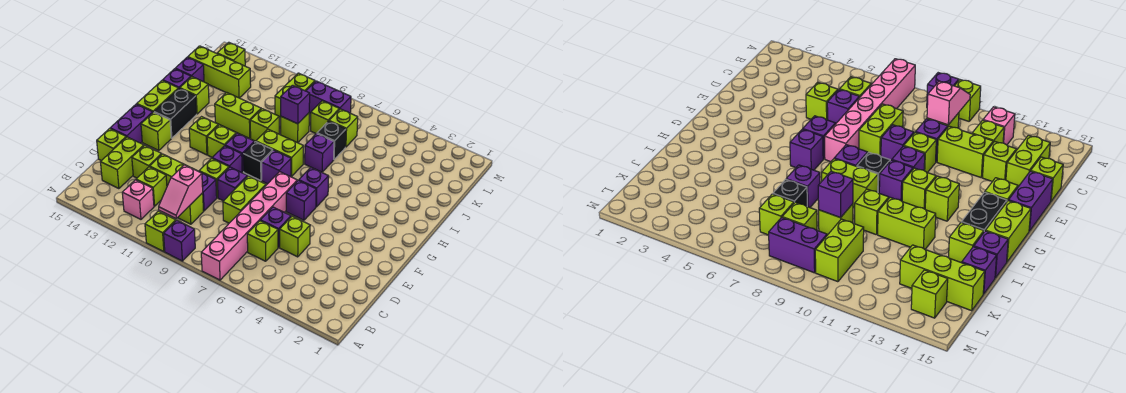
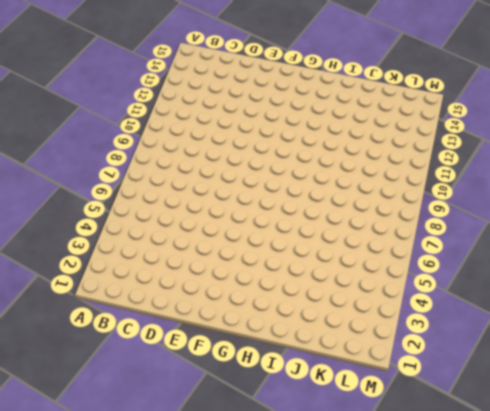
none -> pink brick A7:F7 level 1
none -> purple brick A9 level 1
none -> lime brick A10 level 1
none -> pink brick B12 level 1

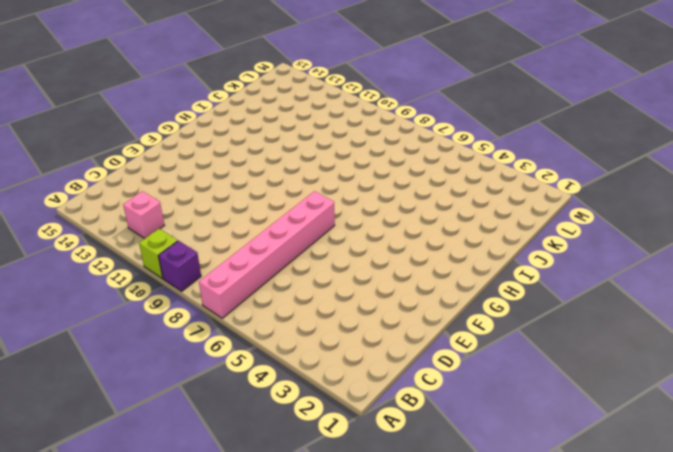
none -> lime brick C6 level 1
none -> lime brick C10 level 1
none -> lime brick C12 level 1
none -> lime brick C14:D14 level 1

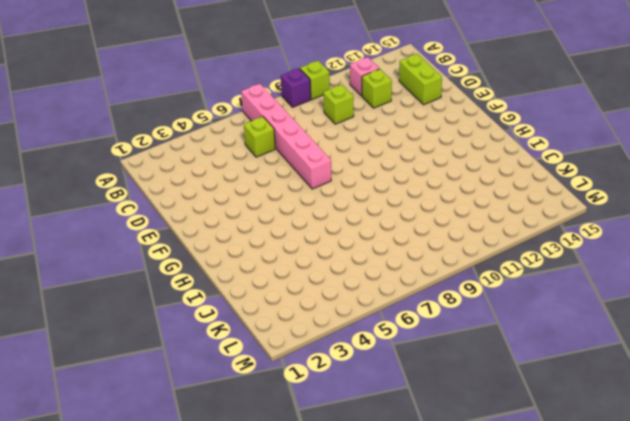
none -> lime brick D5 level 1
none -> purple brick D6 level 1
none -> lime brick D8:E8 level 1
none -> purple brick D10 level 1

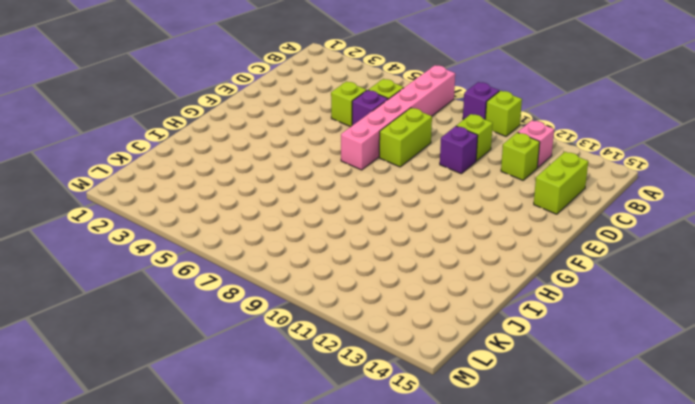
none -> lime brick D11:D12 level 1
none -> lime brick D13 level 1
none -> lime brick D15 level 1
none -> purple brick E9 level 1

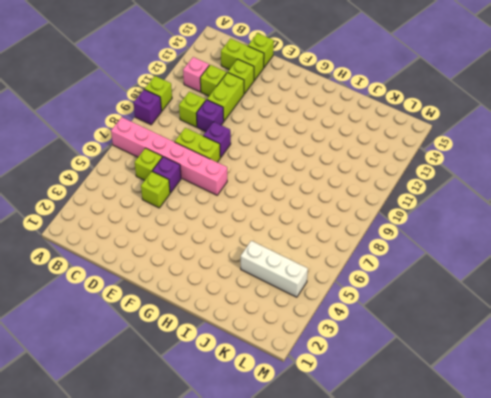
white brick J4:L4 level 1 -> none
none -> lime brick E10 level 1
none -> purple brick E15:F15 level 1
none -> purple brick F6 level 1
none -> purple brick F10 level 1

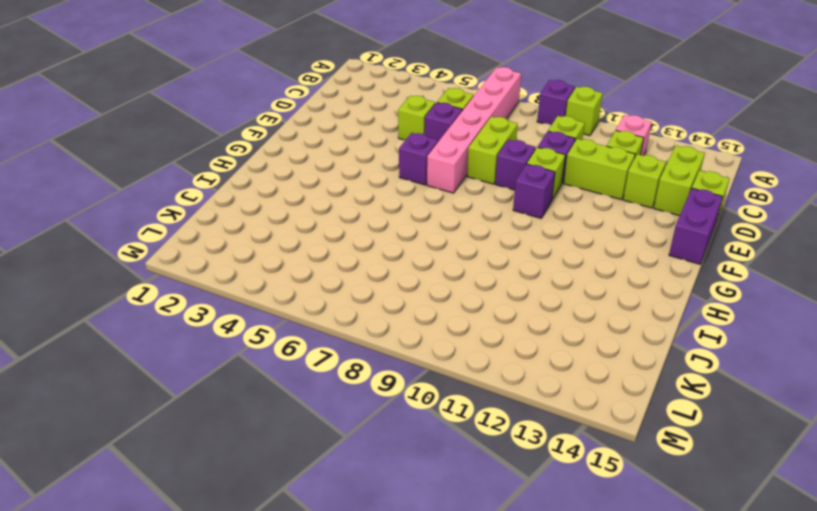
none -> lime brick F14 level 1
none -> purple brick G6 level 1
none -> purple brick G8 level 1
none -> black brick G9 level 1

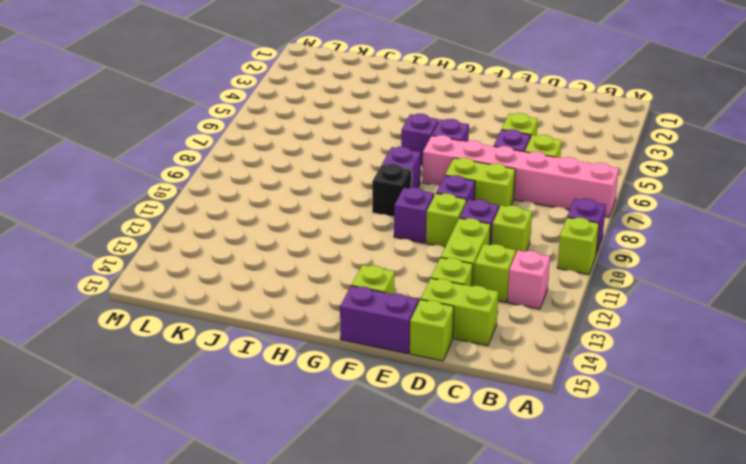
none -> purple brick G10 level 1
none -> lime brick G11 level 1
none -> lime brick G12 level 1
none -> black brick G14:H14 level 1

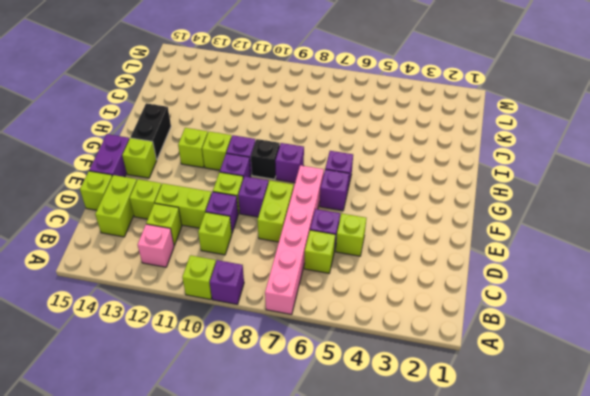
none -> lime brick G15:H15 level 1
none -> lime brick H8:H9 level 1
none -> purple brick I7 level 1
none -> lime brick I10 level 1

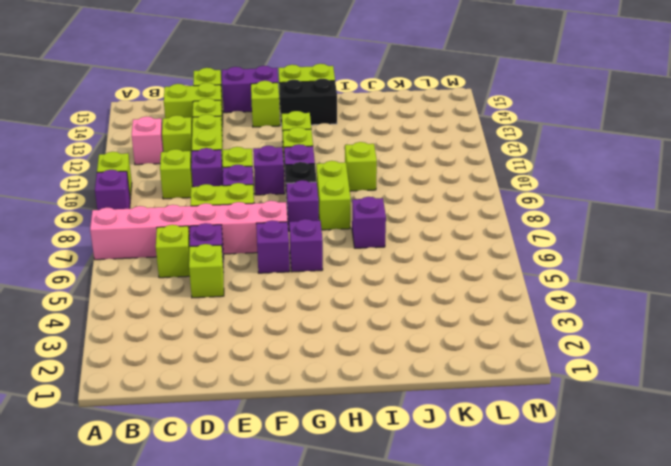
none -> lime brick I11:I12 level 1
none -> lime brick I14 level 1
none -> purple brick I15 level 1
none -> black brick J7 level 1

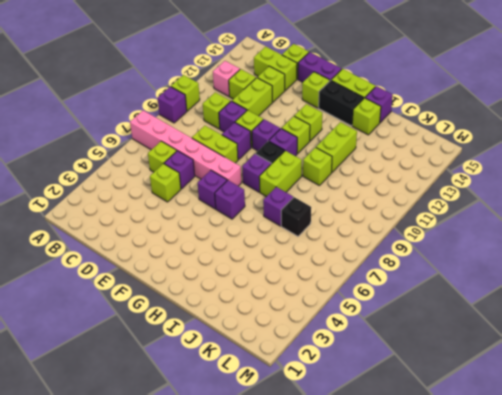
none -> lime brick J9 level 1
none -> purple brick J15 level 1
none -> lime brick K7 level 1
none -> lime brick K8 level 1

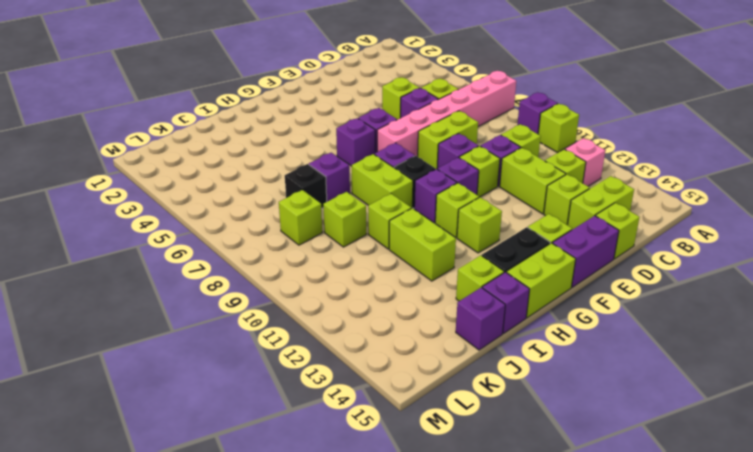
none -> lime brick K7 level 1
none -> lime brick K10:L10 level 1
none -> lime brick K13:K15 level 1
none -> purple brick L8:L9 level 1

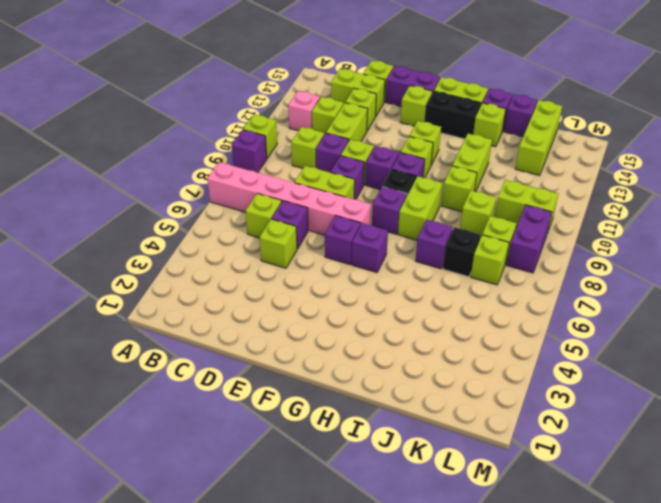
none -> lime brick L14 level 1
none -> pink slope B10:C10 level 2 top C
none -> purple brick J9 level 2

